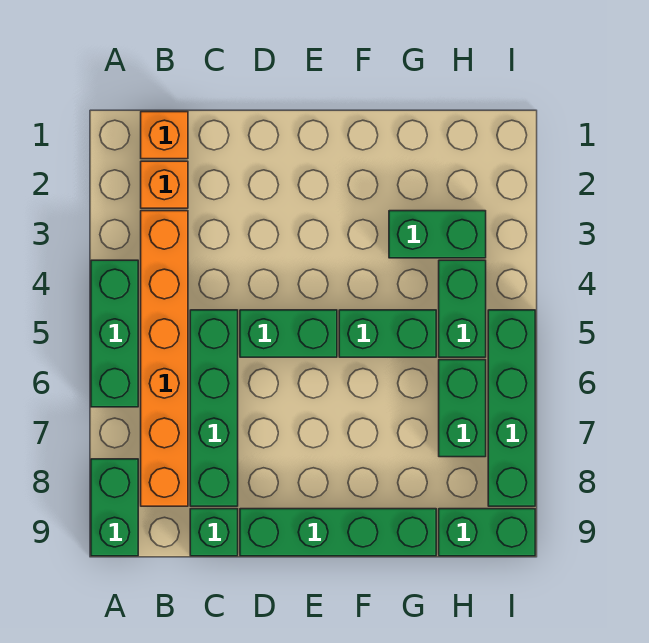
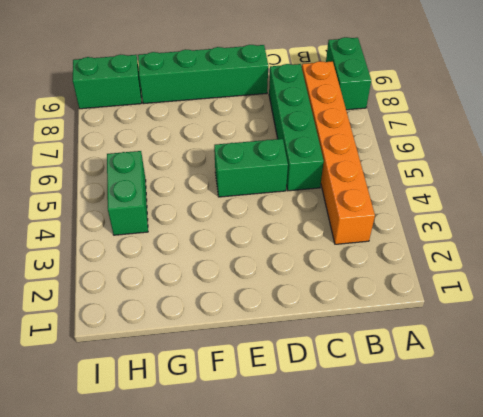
none -> green brick A4:A6 level 1
none -> orange brick B1 level 1
none -> orange brick B2 level 1

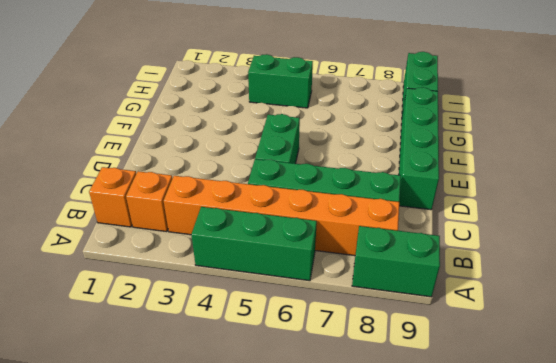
none -> green brick C9 level 1
none -> green brick F5:G5 level 1
none -> green brick G3:H3 level 1

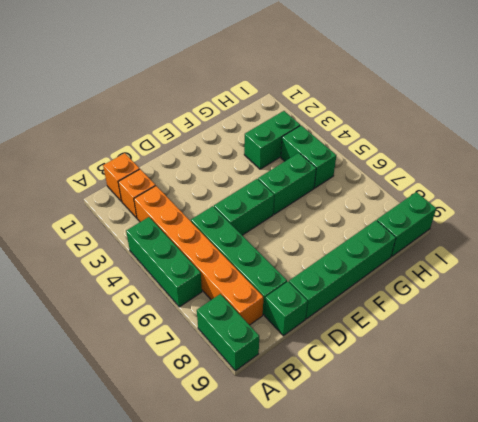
none -> green brick H6:H7 level 1
none -> green brick I5:I8 level 1

